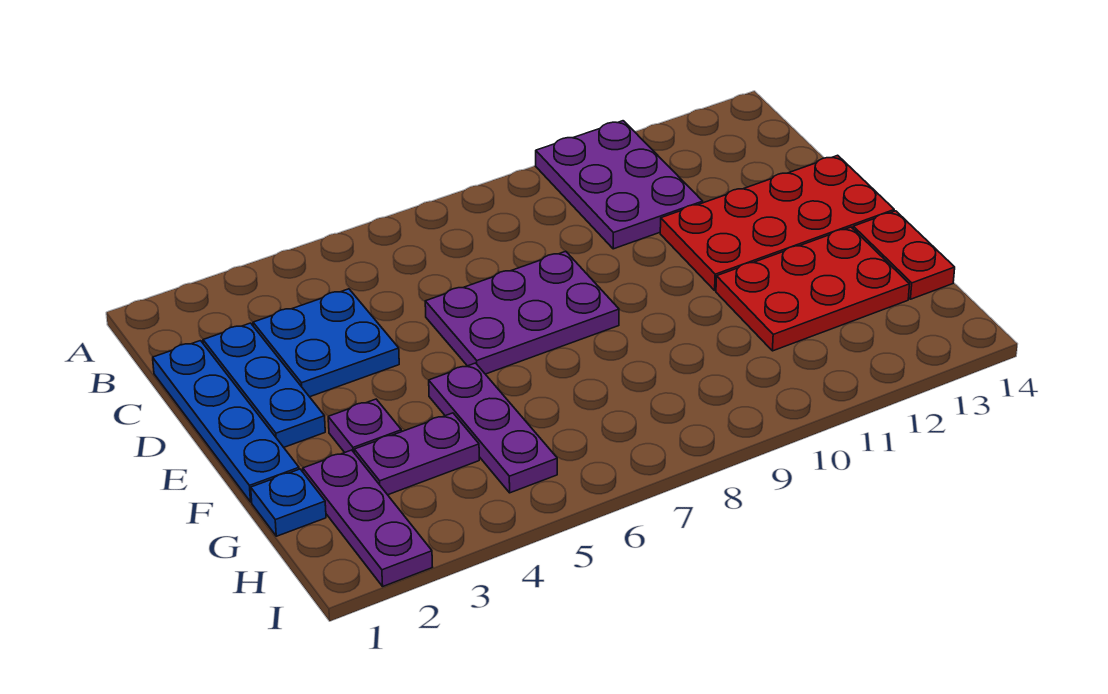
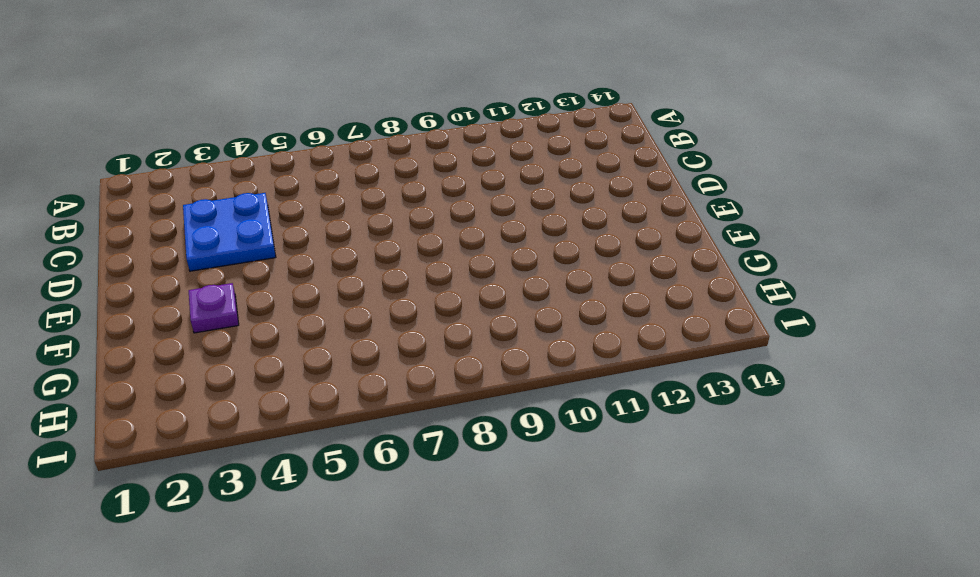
none -> purple plate A10:C11 level 1
none -> blue plate C1:F1 level 1
none -> blue plate C2:E2 level 1

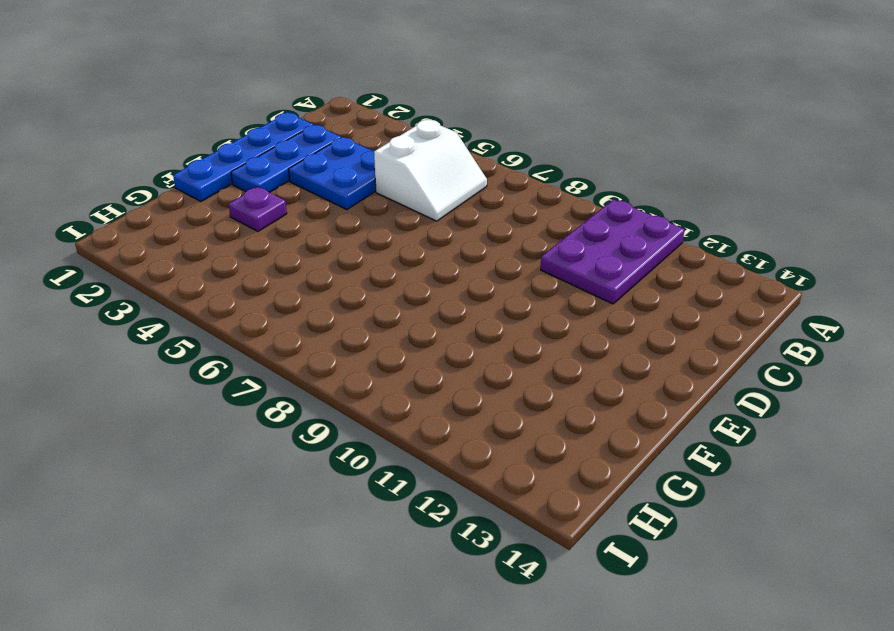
white slope B5:C6 level 1 top 5 -> none
none -> purple plate D6:E8 level 1
none -> red plate D11:E14 level 1
none -> purple plate F5:H5 level 1

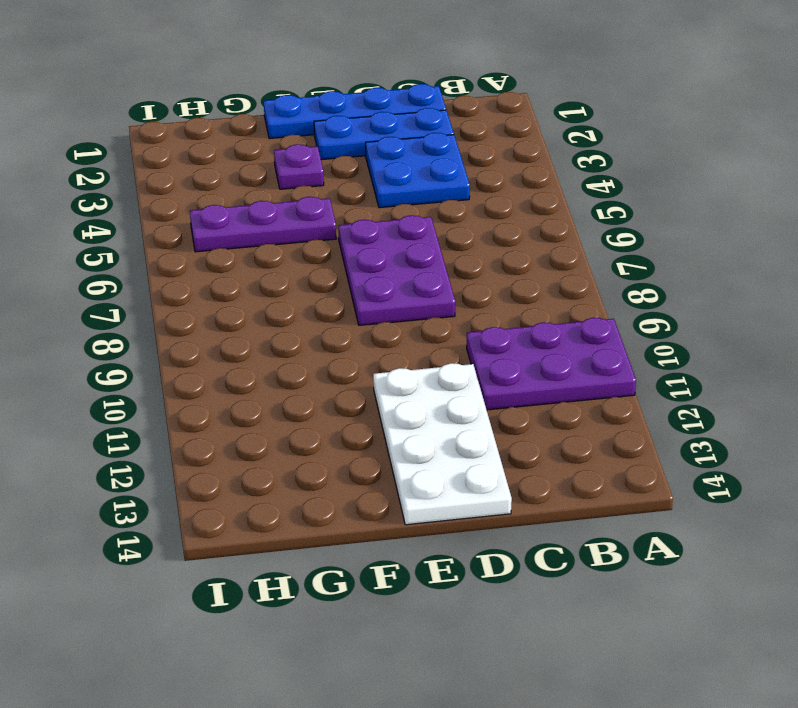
white plate D11:E14 level 1 -> red plate D11:E14 level 1
none -> red plate F11:G13 level 1
none -> red plate F14:G14 level 1
none -> blue plate G1 level 1

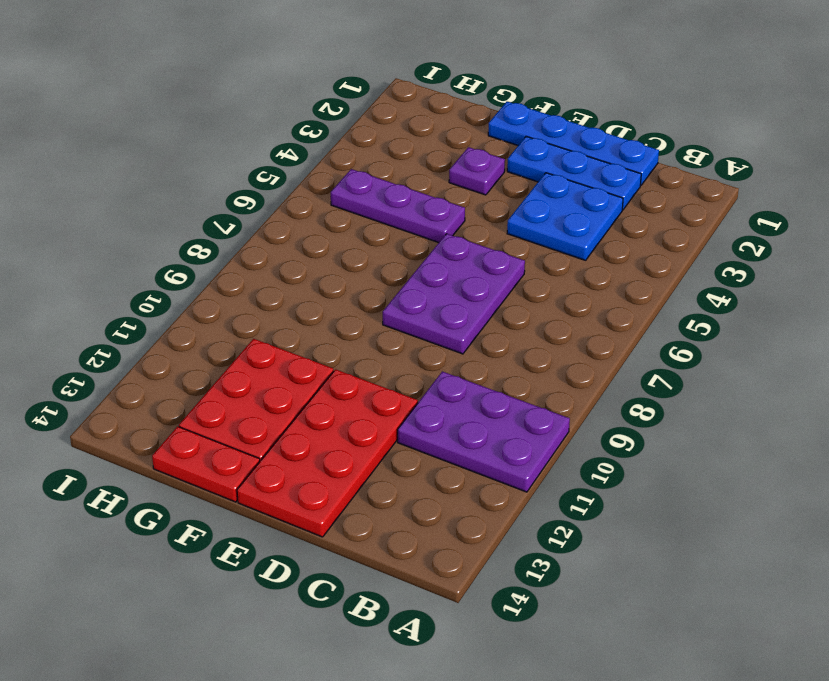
none -> blue plate G1 level 1
none -> purple plate G2:I2 level 1
none -> purple plate G3:G4 level 1

